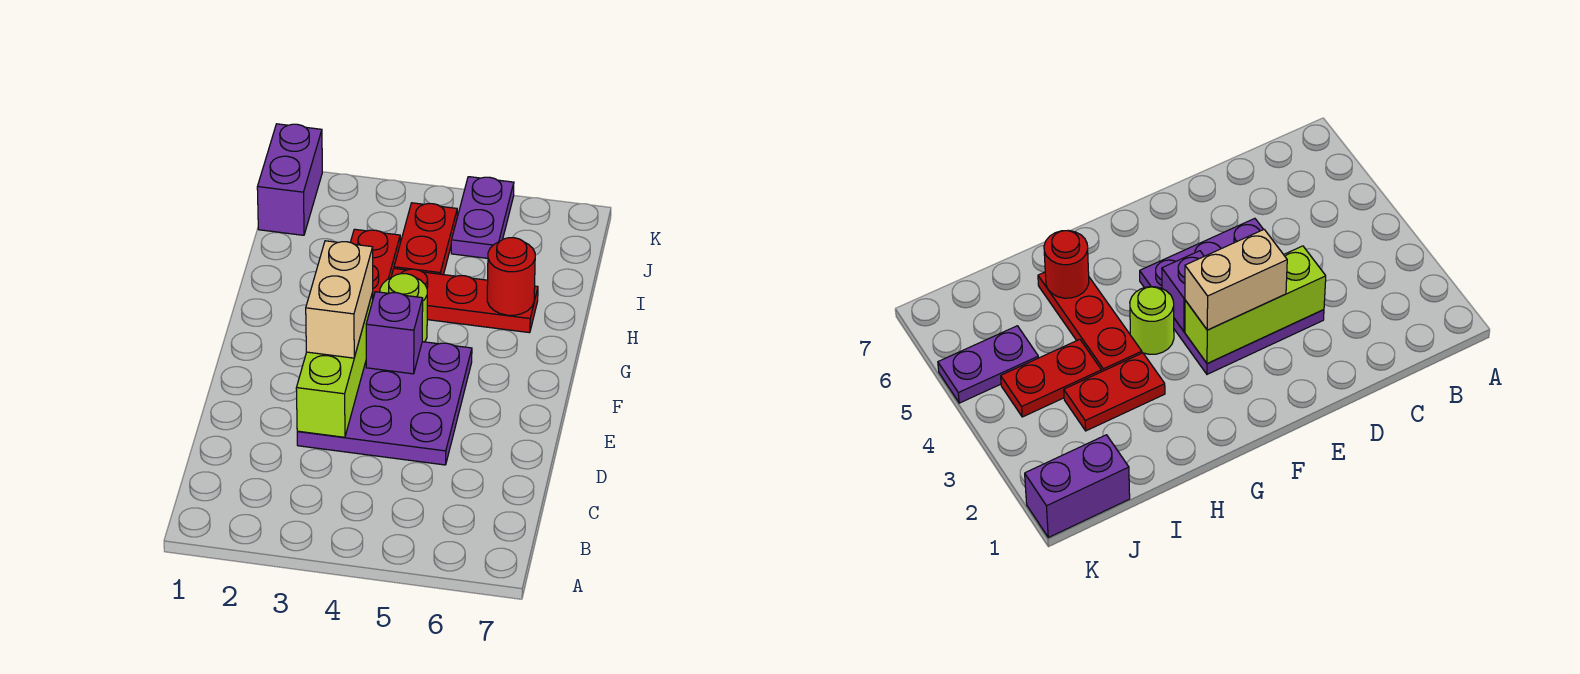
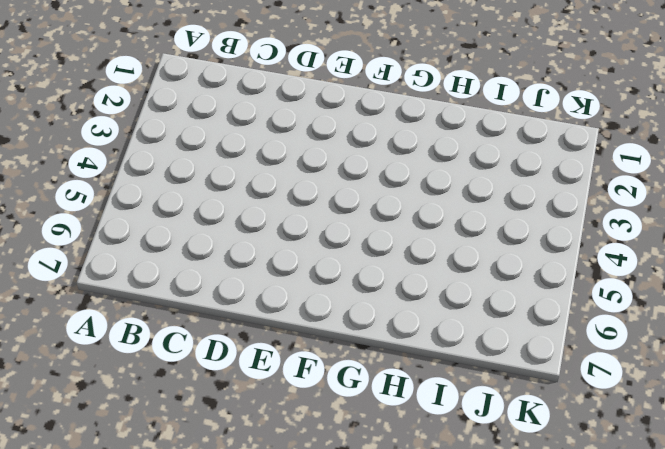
none -> purple plate D3:F5 level 1
none -> lime round brick G4 level 1

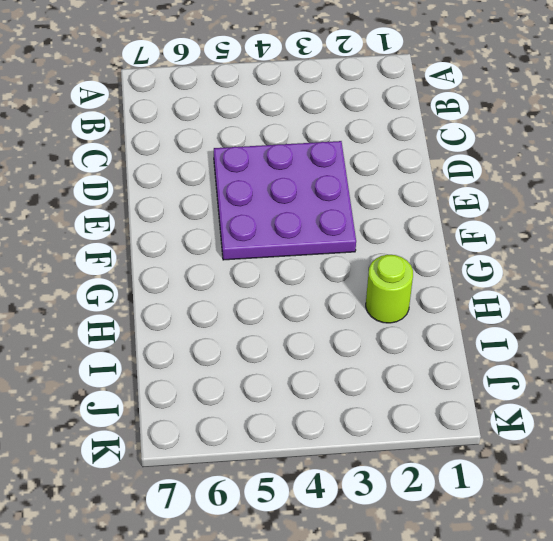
lime round brick H2 level 1 -> lime round brick G4 level 1
none -> red plate H3:I3 level 1
none -> red plate H4:H6 level 1

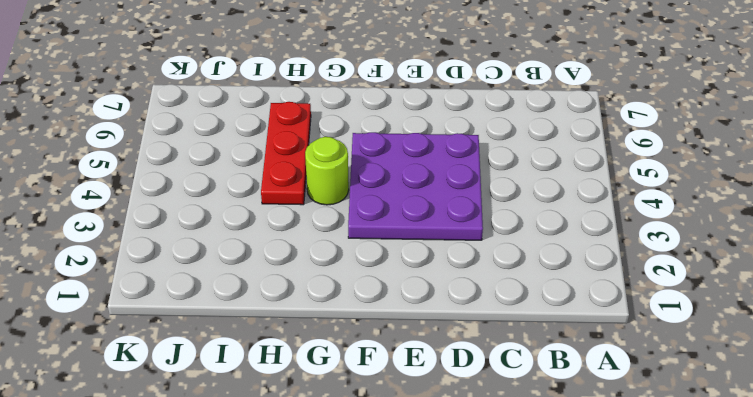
none -> red plate H3:I3 level 1
none -> red plate I4:J4 level 1

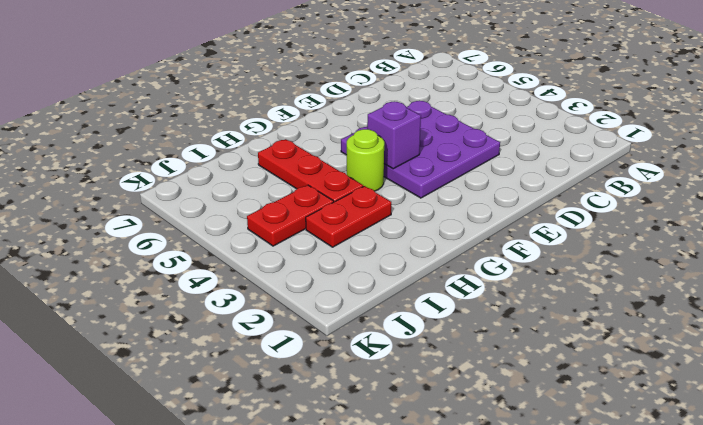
none -> purple brick J1:K1 level 1
none -> purple plate J5:K5 level 1

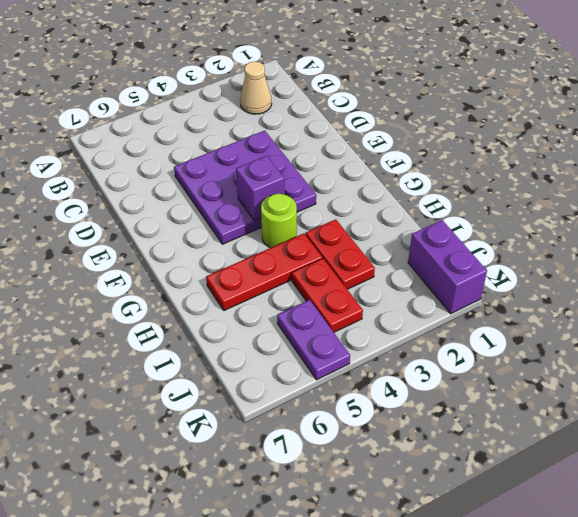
tan cone B2 level 1 -> none
none -> lime brick D3:F3 level 2
none -> red round brick H6 level 2

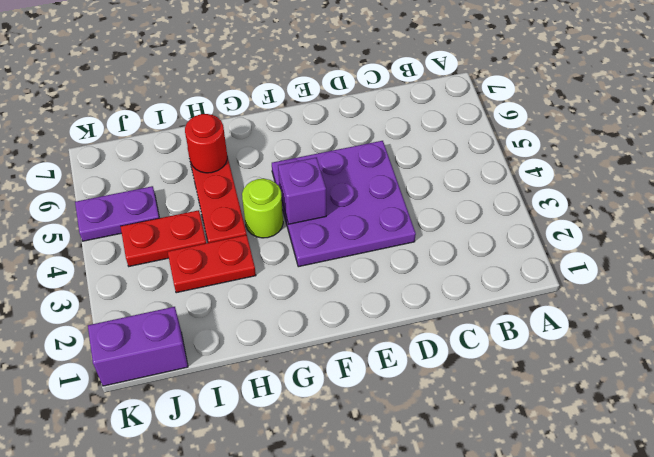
none -> lime brick D3:F3 level 2
none -> tan brick E3:F3 level 3

